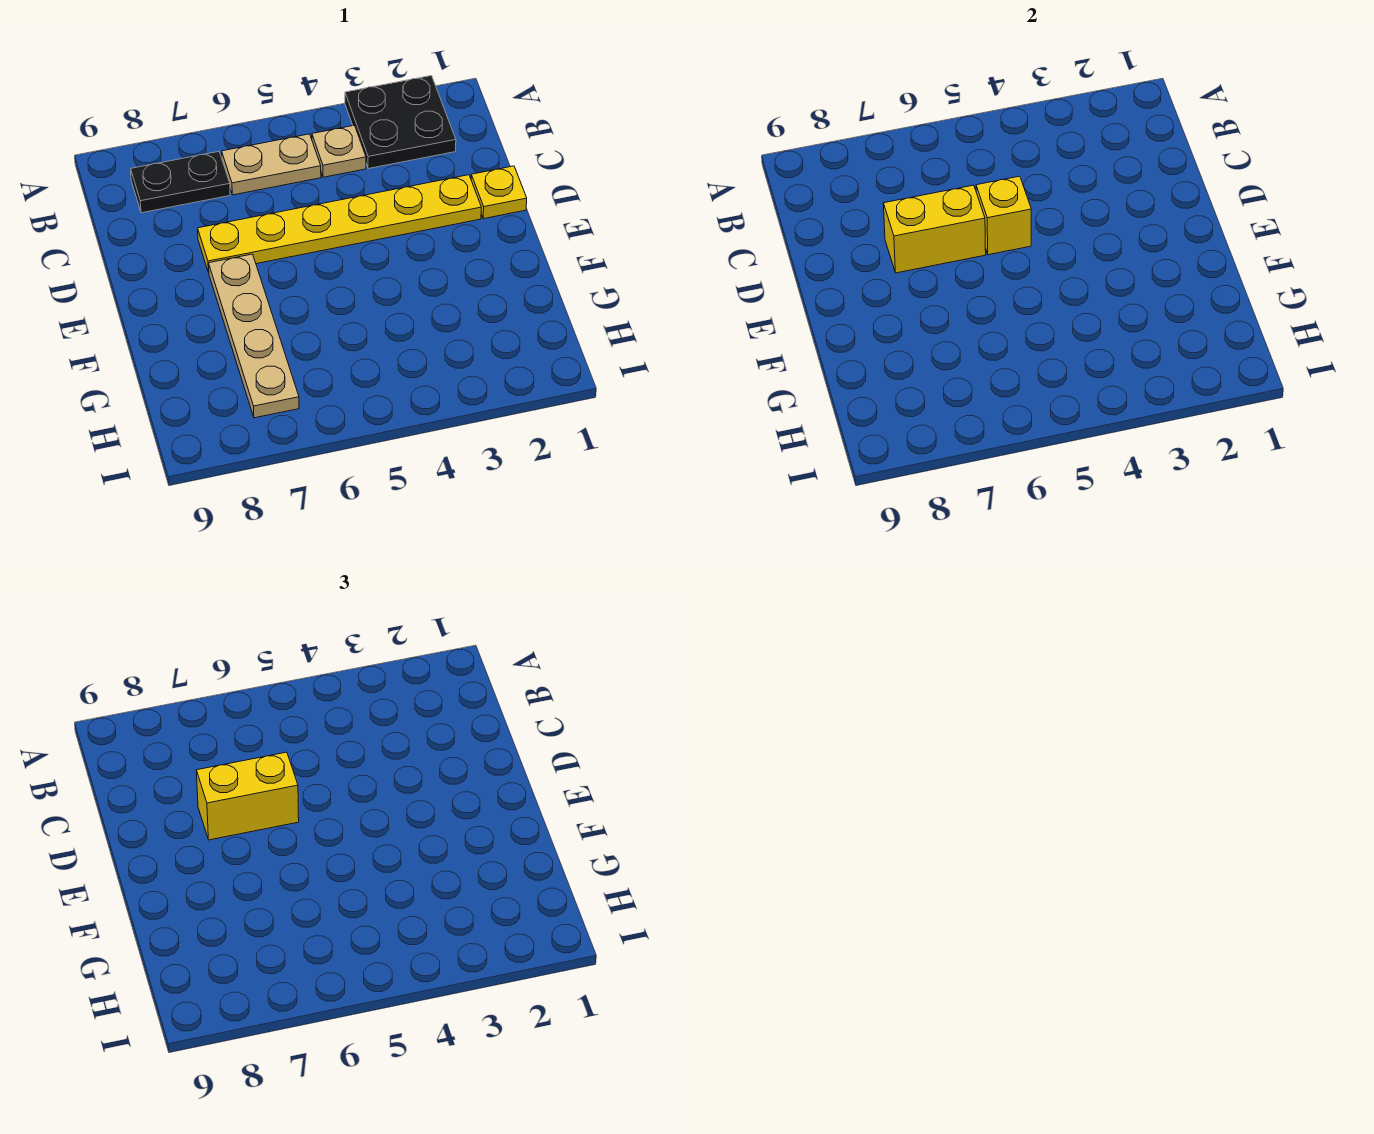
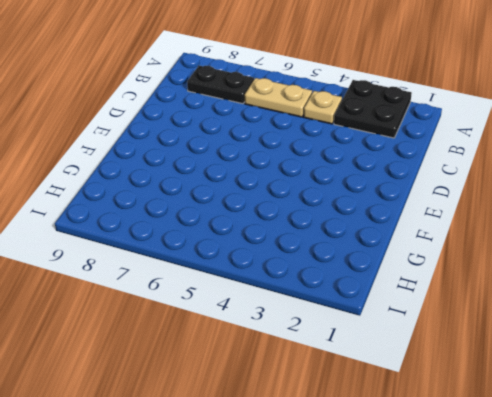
none -> yellow plate D1 level 1
none -> yellow plate D2:D7 level 1

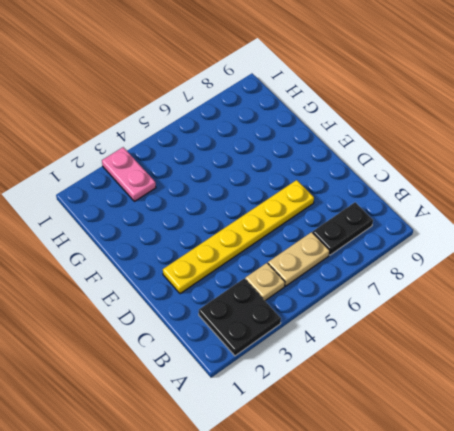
pink plate H3:I3 level 1 -> none
none -> yellow plate D1 level 1
none -> tan plate E7:H7 level 1

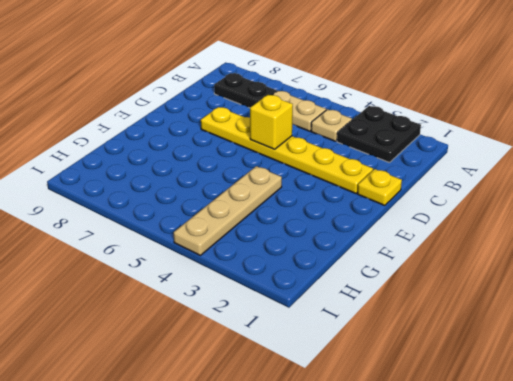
tan plate F4:I4 level 1 -> tan plate E7:H7 level 1
none -> yellow brick D6:D7 level 2
none -> yellow brick D6:D7 level 3

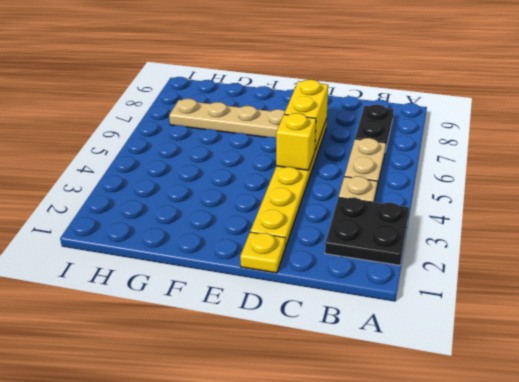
none -> yellow brick D6:D7 level 3

